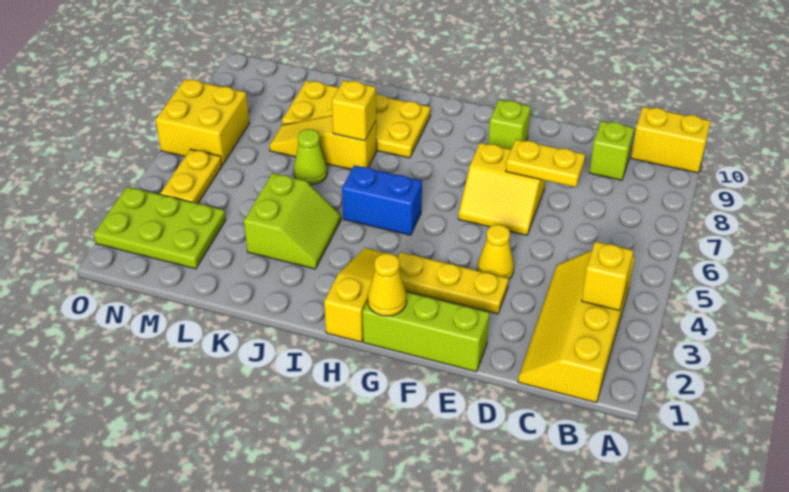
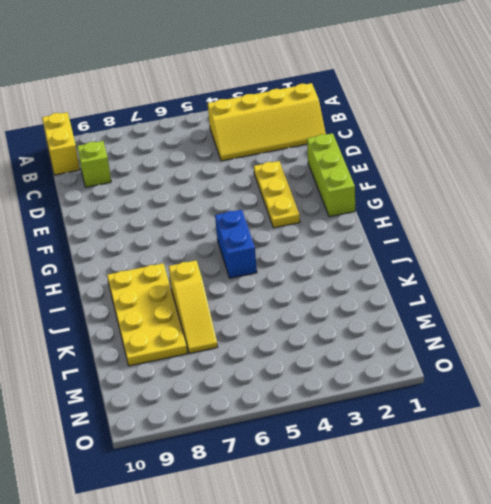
none -> yellow cone E4 level 1
none -> yellow slope E6:F7 level 1 top 7
none -> lime brick F9 level 1

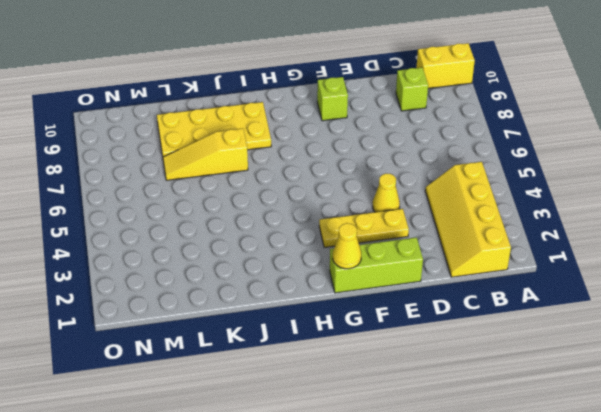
none -> yellow slope E6:F7 level 1 top 7
none -> yellow slope H1:H3 level 1 top 1
none -> blue brick H5:I5 level 1

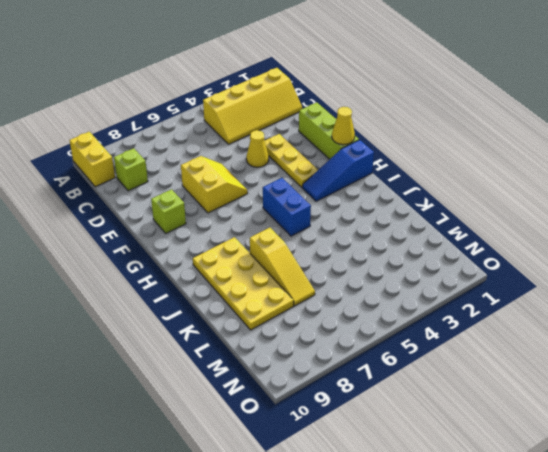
blue slope H1:H3 level 1 top 1 -> yellow slope H1:H3 level 1 top 1
none -> lime slope J3:K4 level 1 top K
none -> lime cone K6 level 1
none -> lime plate M2:O3 level 1

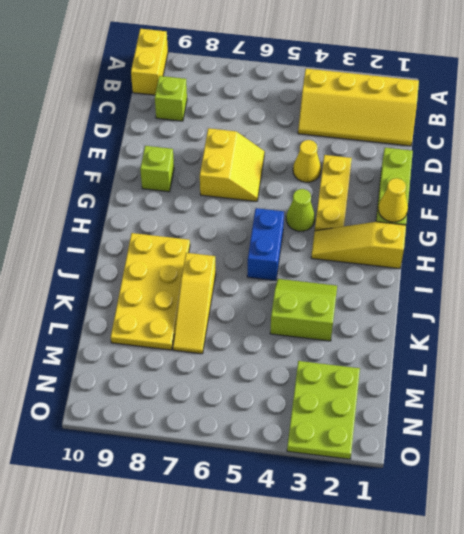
lime cone G4 level 1 -> lime cone K6 level 1
none -> yellow plate N4:N5 level 1
none -> yellow brick N6:O7 level 1
none -> yellow brick B3 level 2

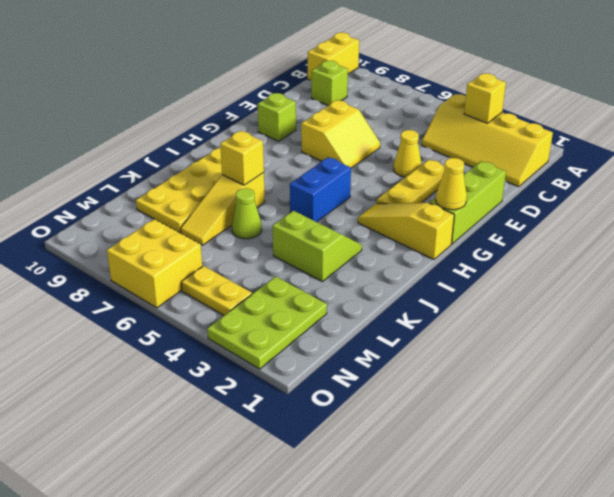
none -> yellow plate D7:E7 level 2

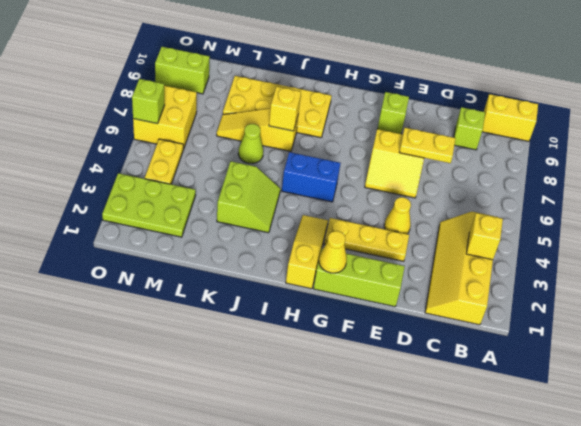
lime brick N9:O9 level 1 -> none
lime brick O6 level 2 -> none

